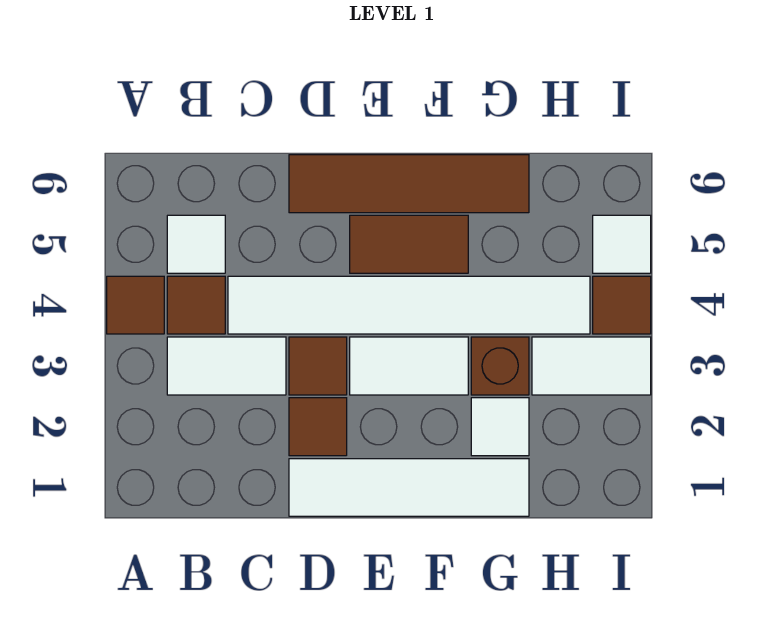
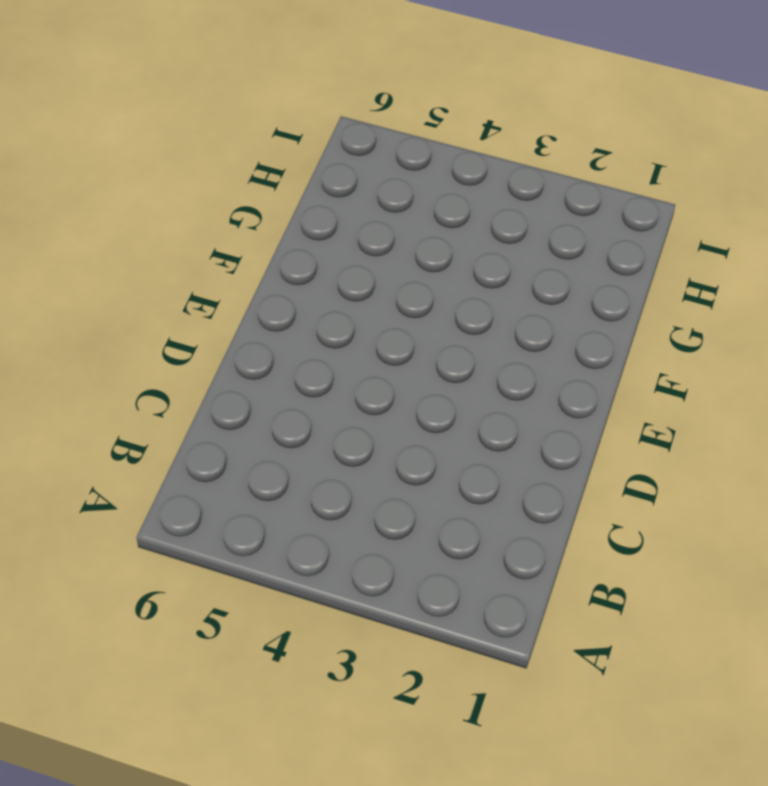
none -> brown tile A4 level 1
none -> white tile B3:C3 level 1
none -> brown tile B4 level 1

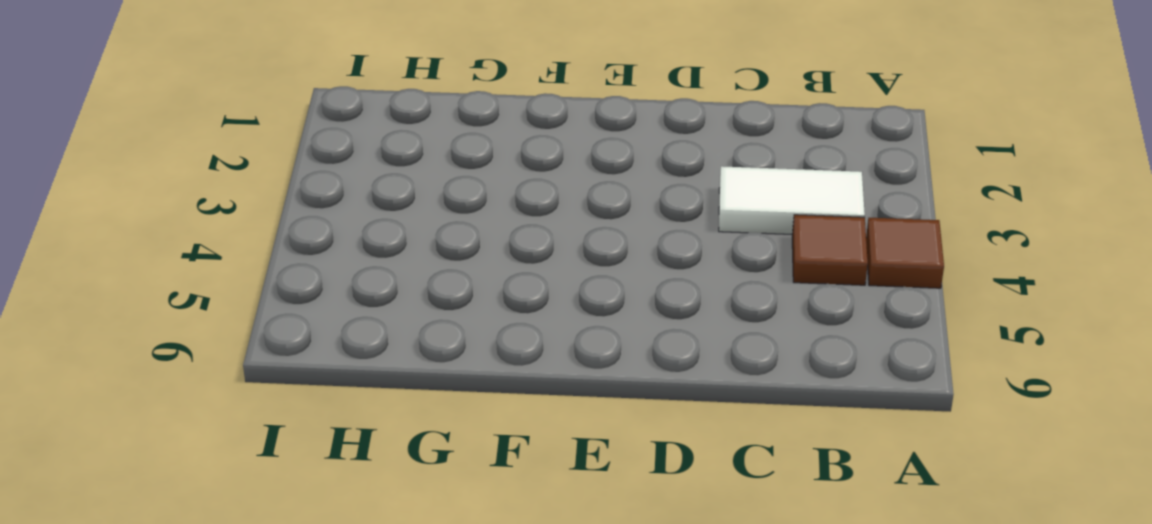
none -> white tile B5 level 1
none -> white tile C4:H4 level 1
none -> white tile D1:G1 level 1

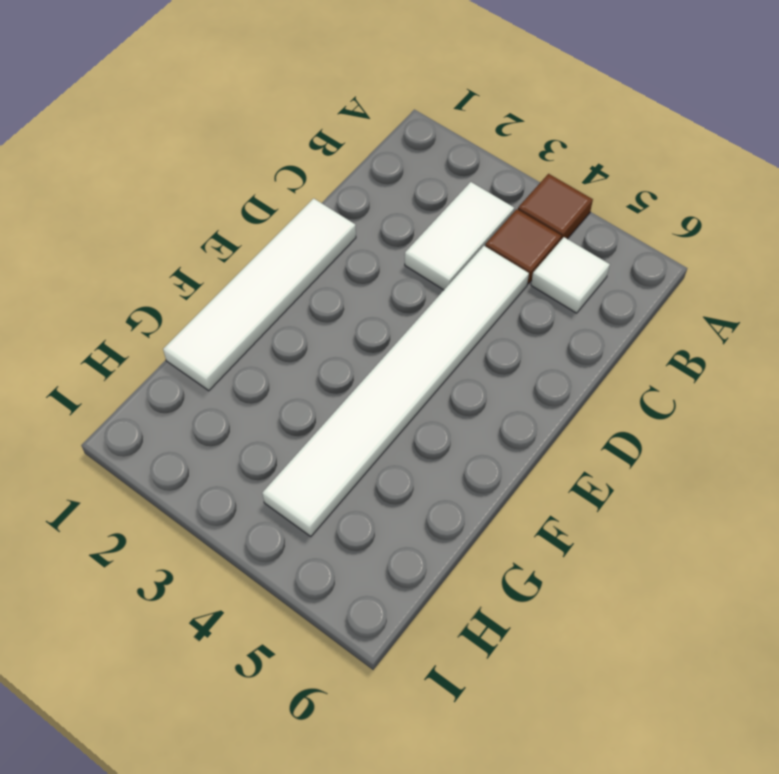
none -> brown tile D2 level 1
none -> brown tile D3 level 1
none -> brown tile D6:G6 level 1

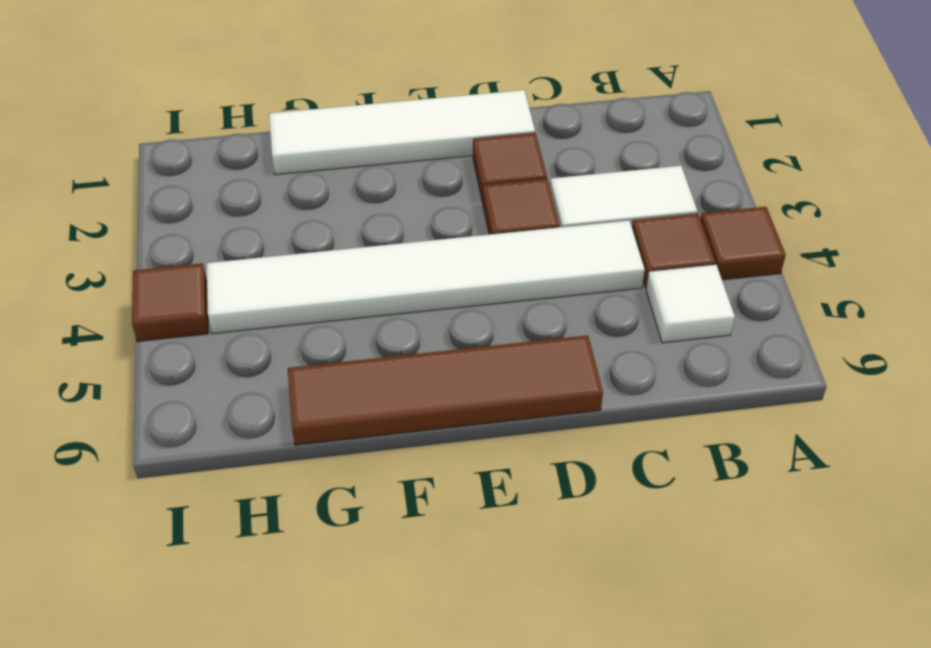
none -> white tile E3:F3 level 1
none -> brown tile E5:F5 level 1
none -> white tile G2 level 1

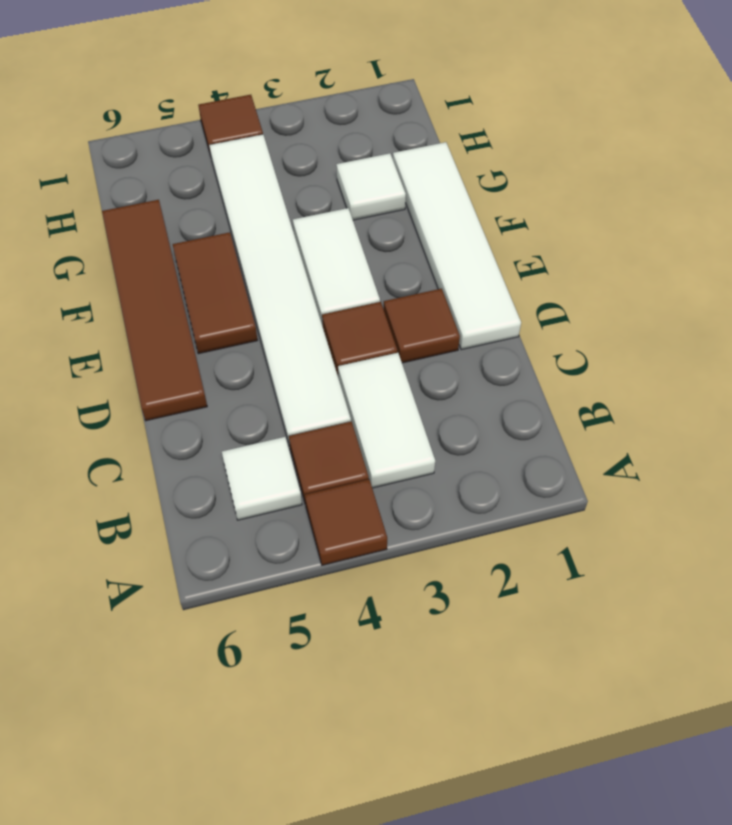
none -> brown brick G3 level 1
none -> white tile H3:I3 level 1
none -> white tile I5 level 1

